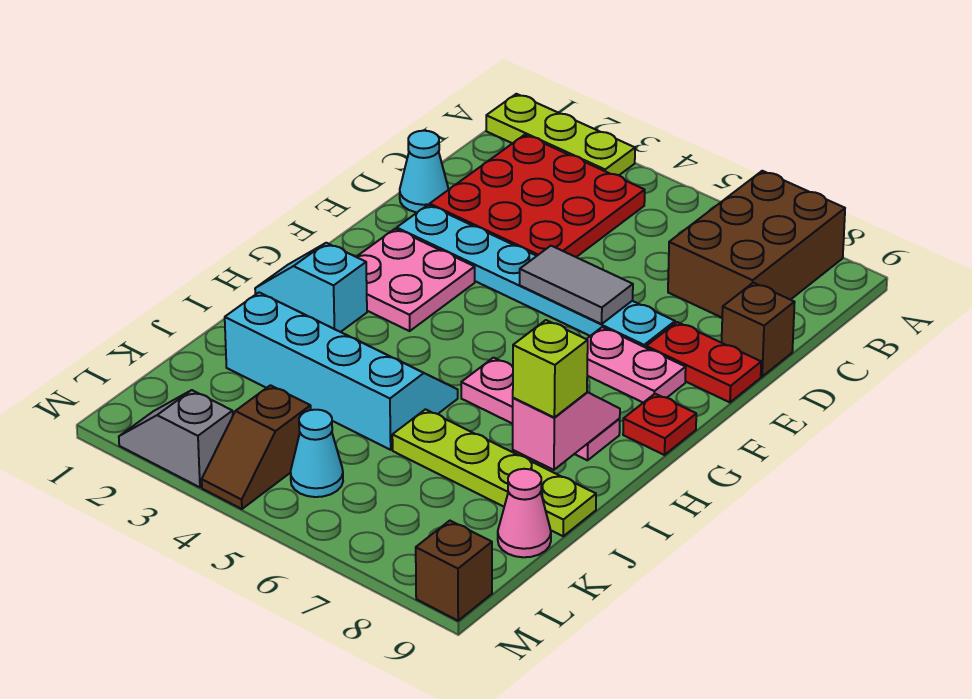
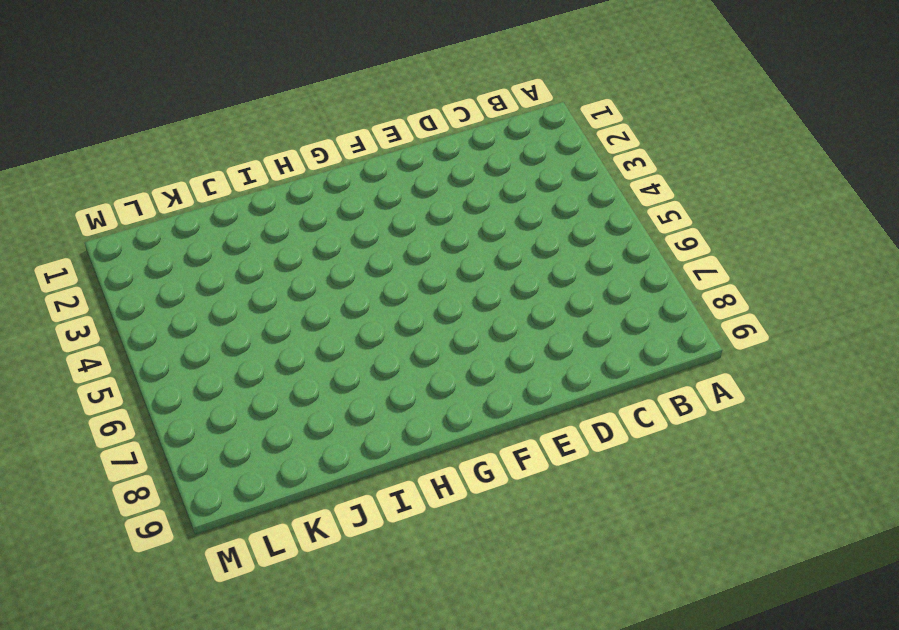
none -> lime plate A1:A3 level 1
none -> brown brick A7:C8 level 1
none -> red plate B2:D4 level 1

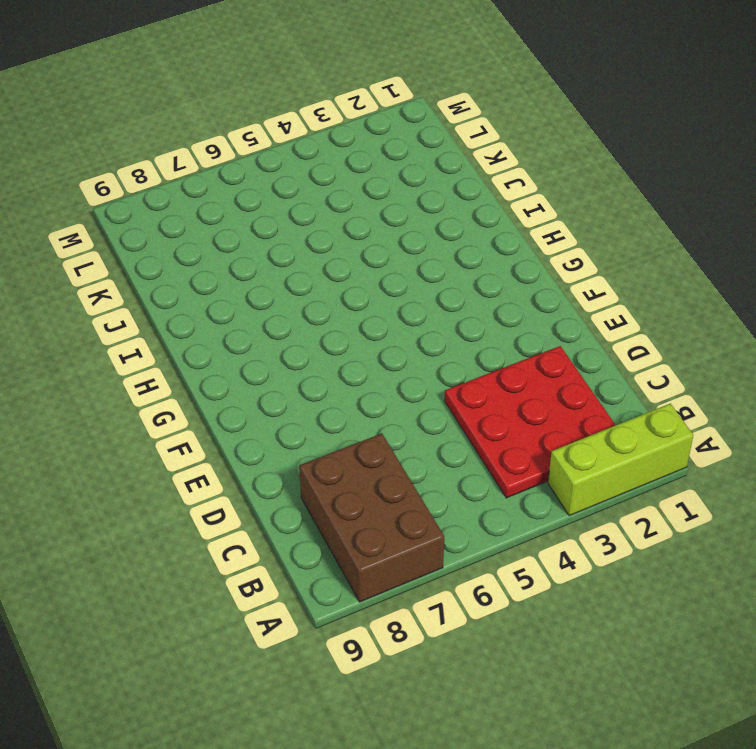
lime brick A1:A3 level 1 -> lime plate A1:A3 level 1
none -> cyan cone D1 level 1
none -> brown brick D9 level 1
none -> cyan plate E2:E7 level 1

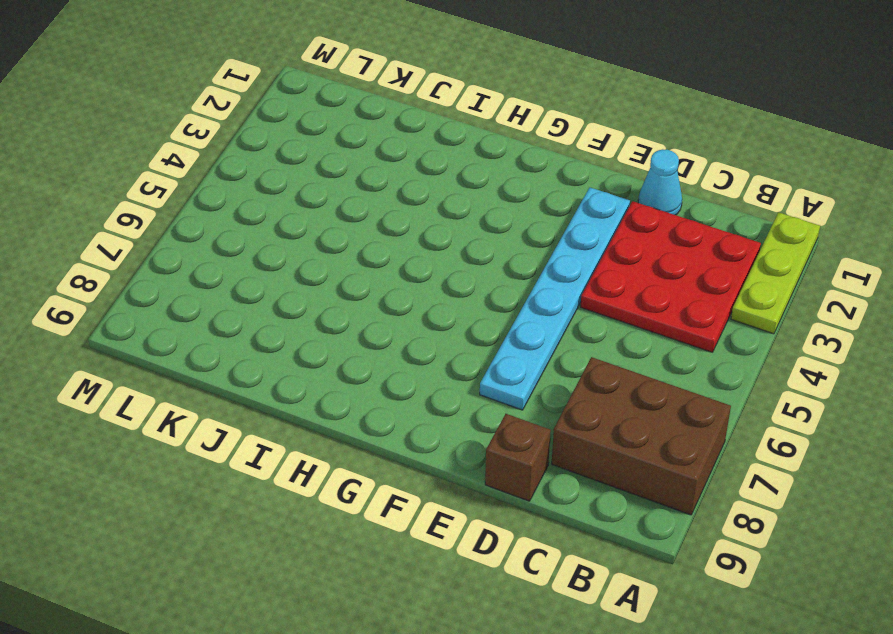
none -> red plate E8:E9 level 1
none -> pink plate F2:G3 level 1
none -> pink plate F7:F8 level 1

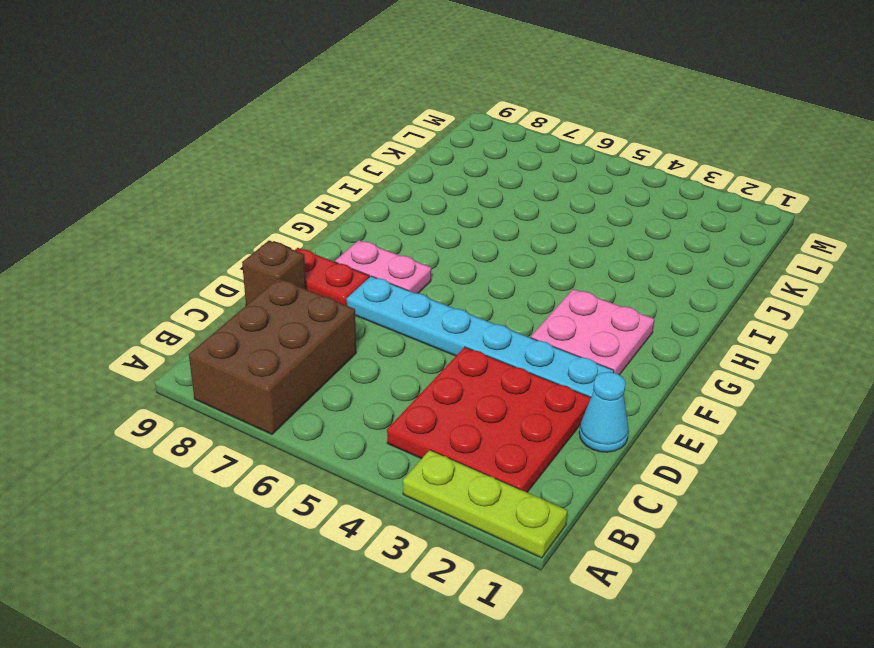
none -> red plate G9 level 1
none -> cyan slope H1:H2 level 1 top 2
none -> pink plate H6:H8 level 1

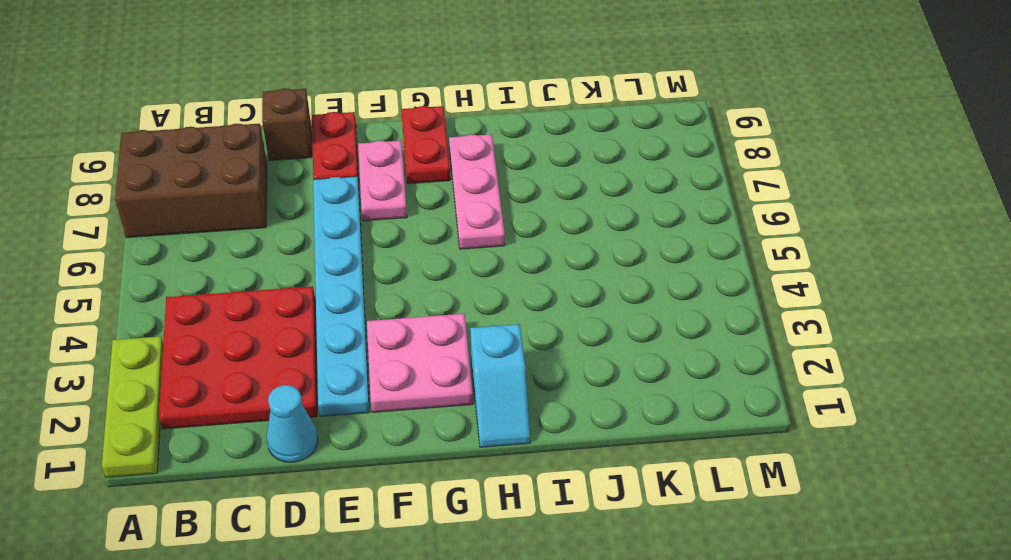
red plate G8:G9 level 1 -> red plate G9 level 1
none -> cyan slope I2:J5 level 1 top J
none -> lime plate J6:J9 level 1
none -> pink cone K9 level 1

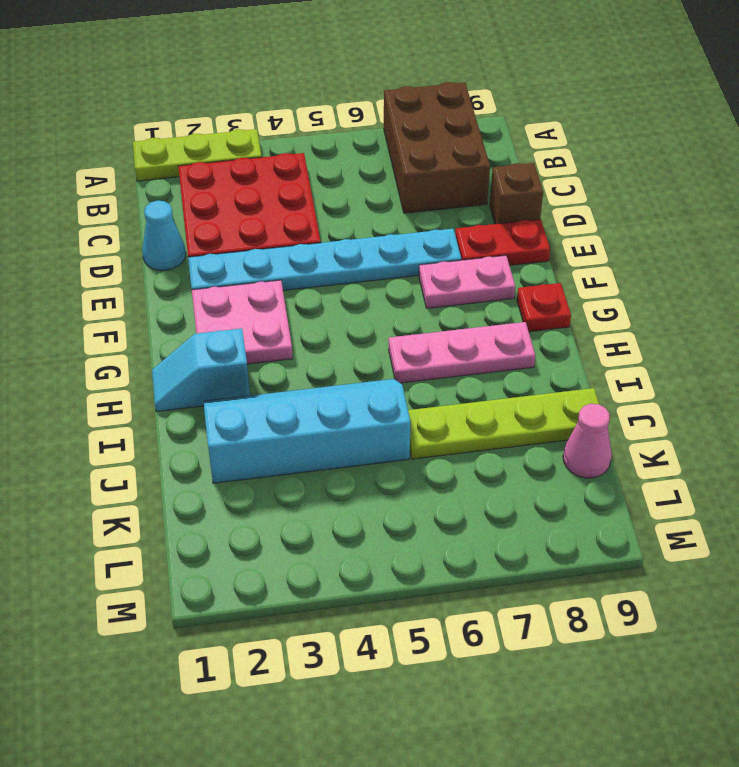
none -> brown slope L4:M4 level 1 top L
none -> cyan cone L5 level 1
none -> grey slope M2:M3 level 1 top 3

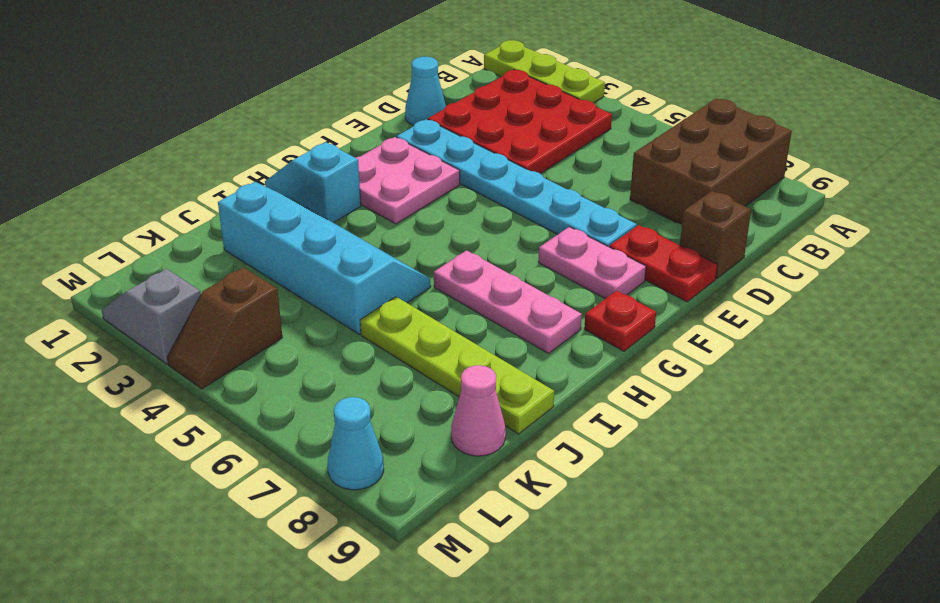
cyan cone M8 level 1 -> cyan cone L5 level 1
none -> brown brick M9 level 1
none -> grey tile E5:E6 level 2
none -> pink slope H8:I8 level 2 top I

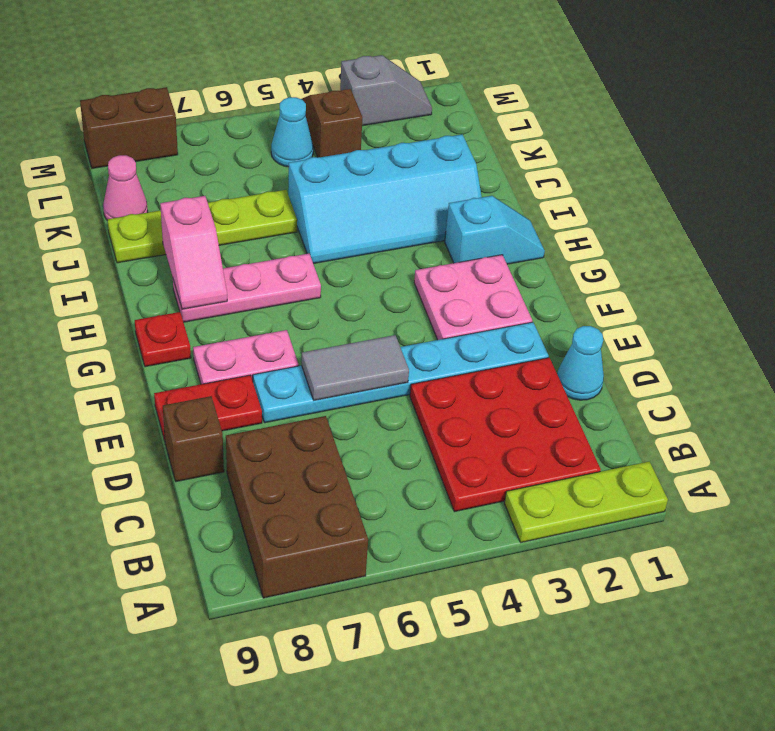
brown brick M8:M9 level 1 -> brown brick M9 level 1
none -> lime brick I8 level 3

